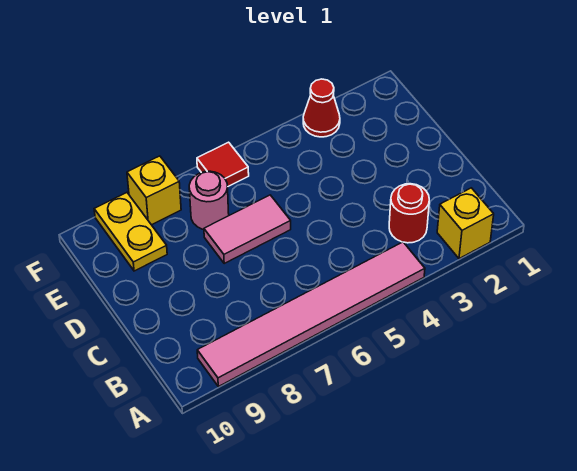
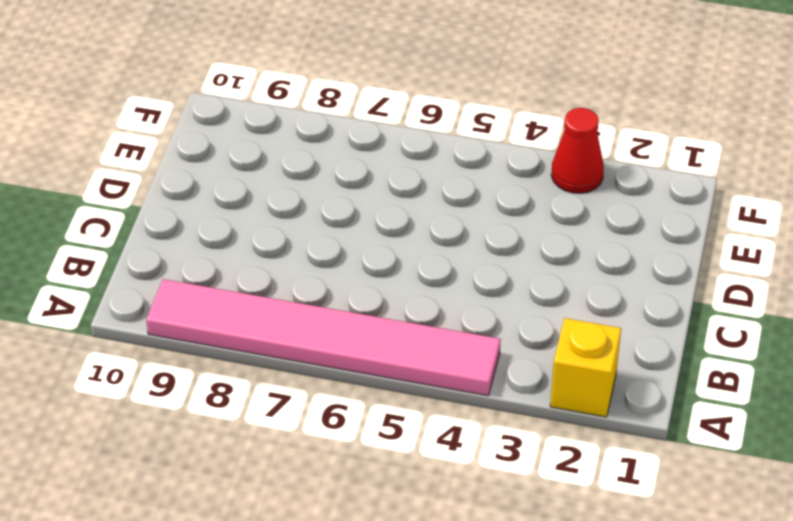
none -> red round brick B3 level 1
none -> pink tile D6:D7 level 1

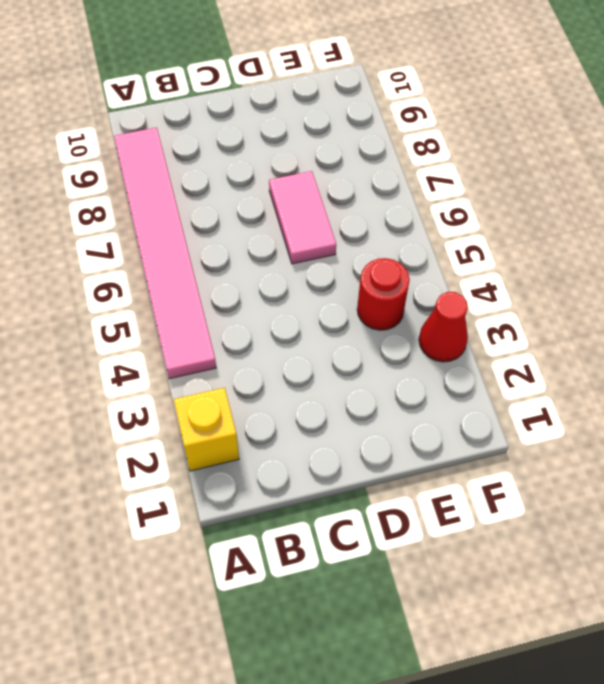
red round brick E4 level 1 -> red round brick B3 level 1
none -> pink round brick E7 level 1
none -> yellow plate E9:F9 level 1

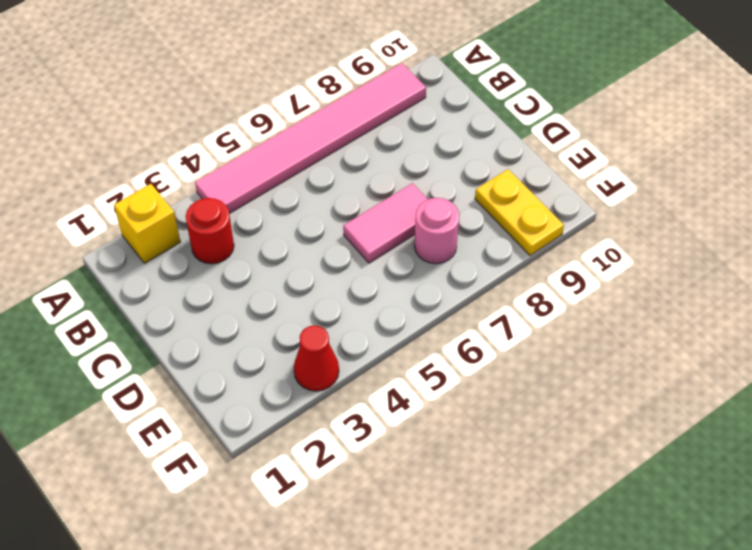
none -> red tile F6 level 1
none -> yellow brick F8 level 1

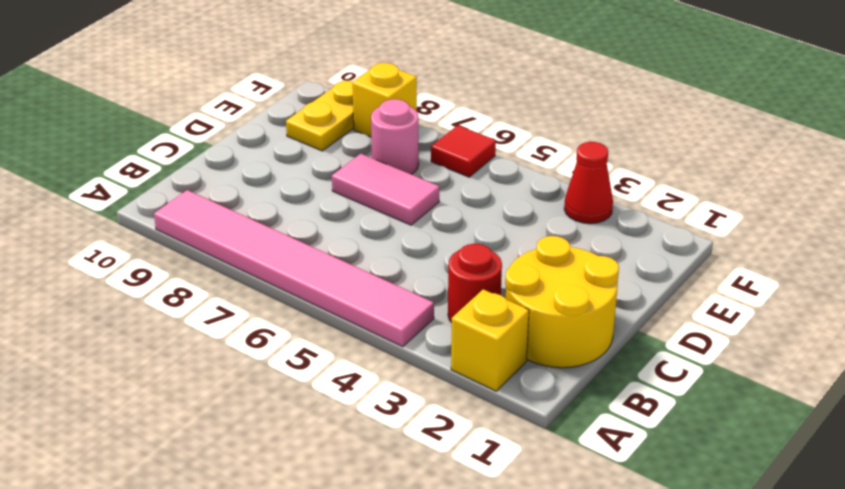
yellow round brick B1:C2 level 1 -> none

